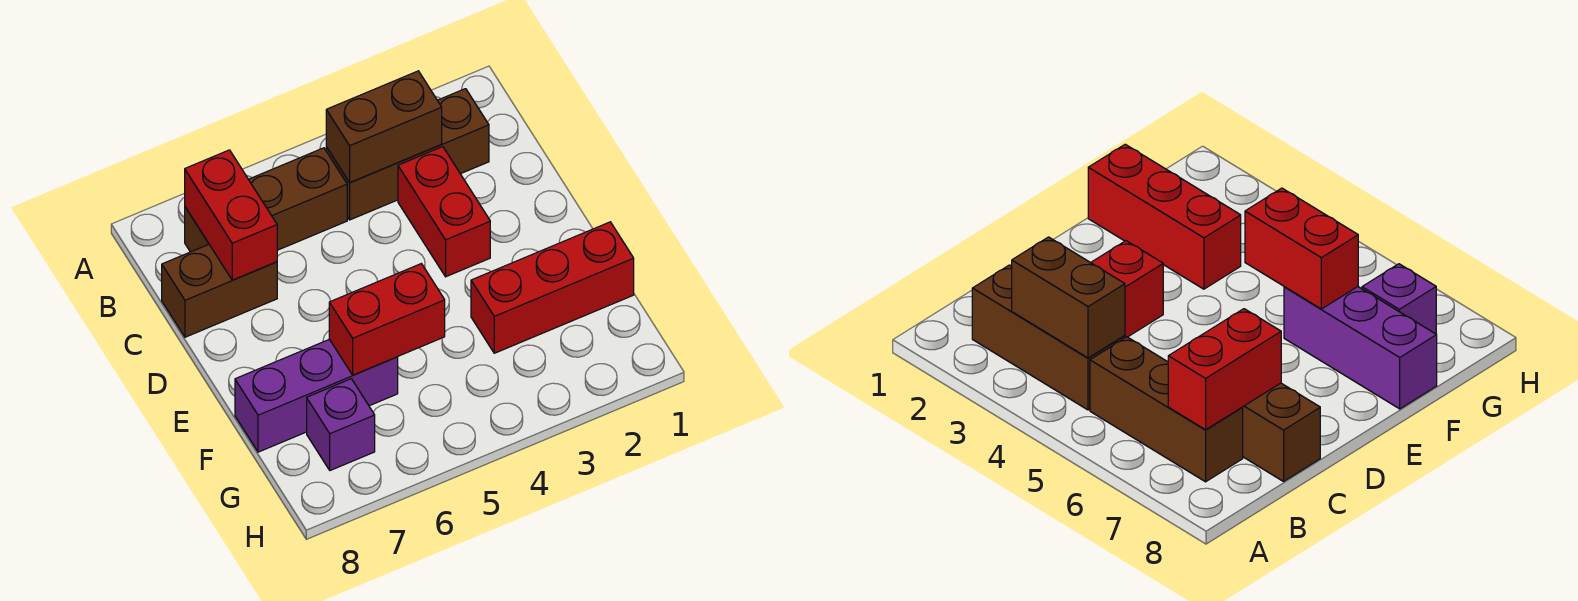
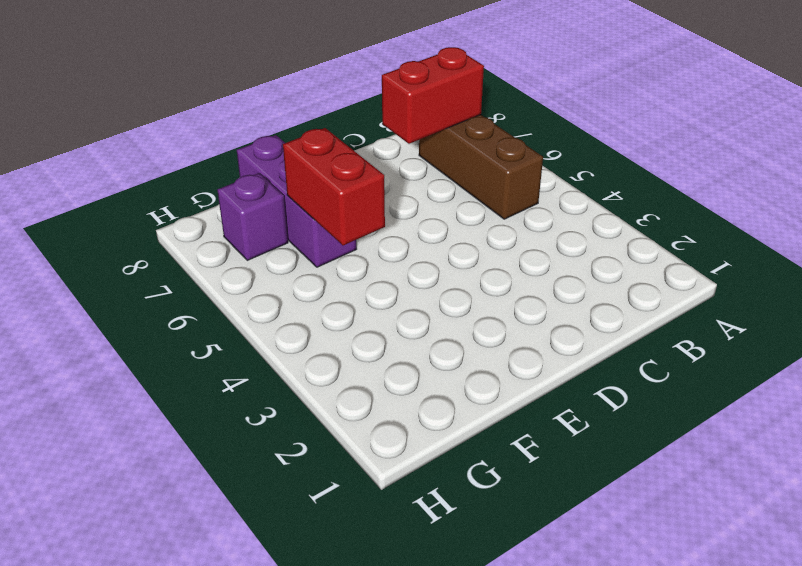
none -> brown brick B2:B4 level 1
none -> red brick C3:D3 level 1

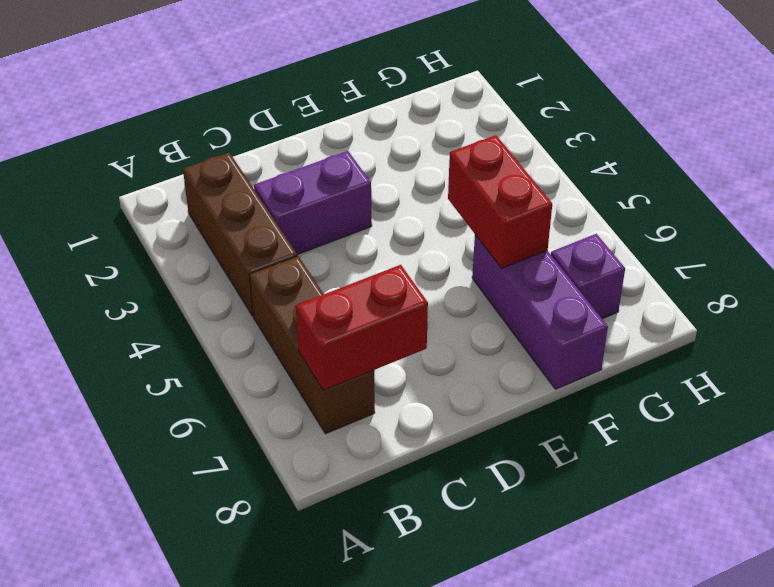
purple brick C3:D3 level 1 -> red brick C3:D3 level 1
none -> brown brick C7:C8 level 1
none -> red brick F1:F3 level 1

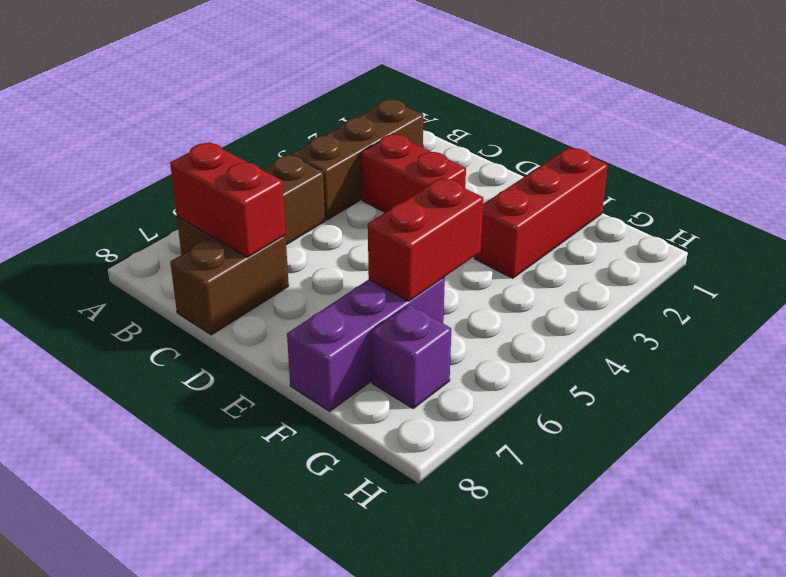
none -> brown brick B3:B4 level 2

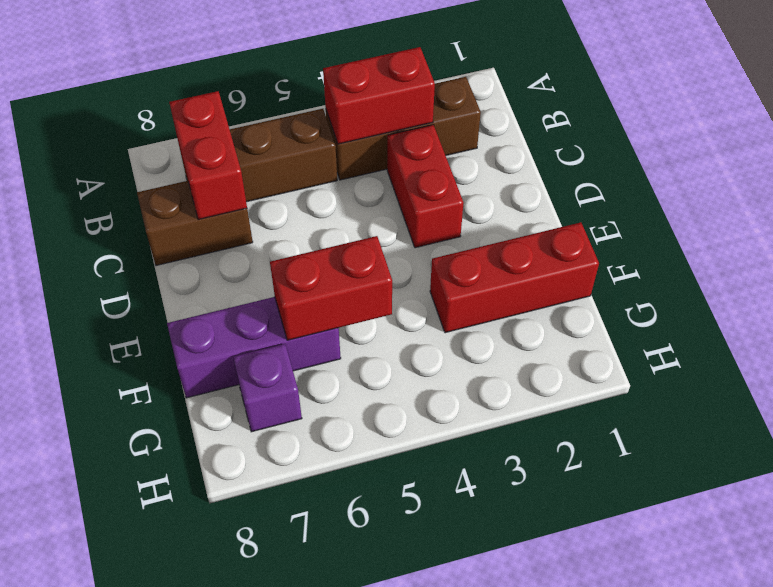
red brick B3:B4 level 2 -> brown brick B3:B4 level 2

